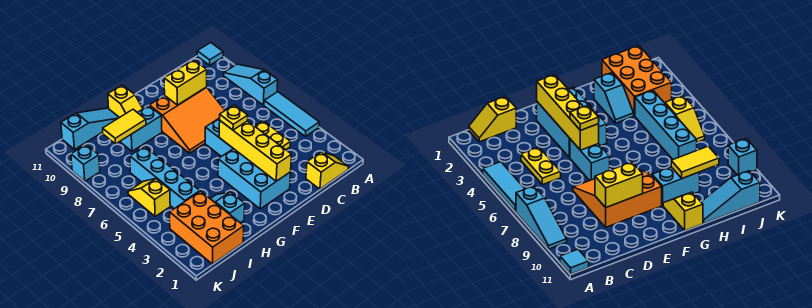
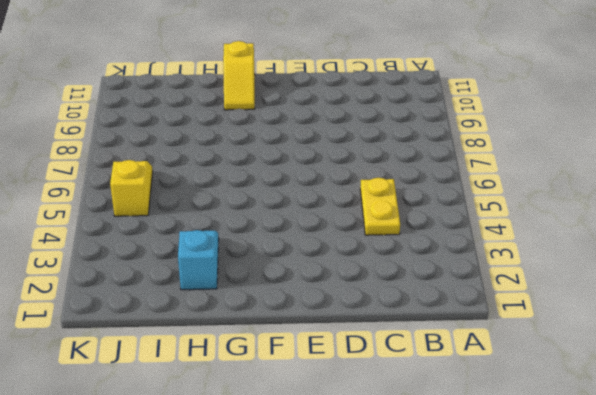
none -> cyan tile A4:A6 level 1
none -> cyan slope A7:A9 level 1 top 7
none -> cyan tile A11 level 1

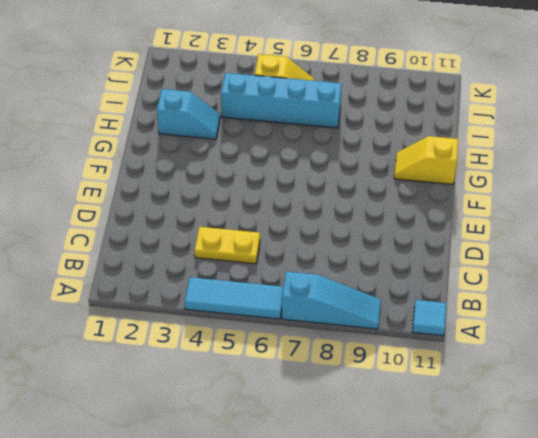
none -> yellow slope B1:C1 level 1 top C
none -> orange slope D7:F9 level 1 top 9
none -> cyan brick E2:F4 level 1

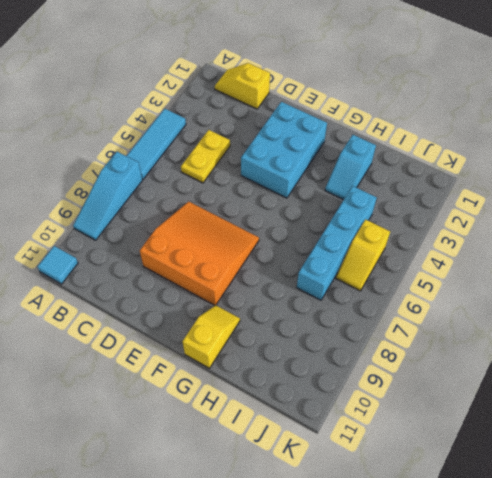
none -> cyan brick E5:E6 level 1
none -> cyan brick G9:H9 level 1
none -> cyan slope H11:J11 level 1 top J

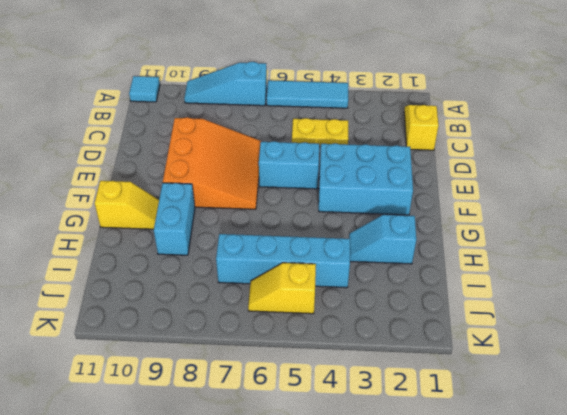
none -> cyan slope H11:J11 level 1 top J
none -> orange brick I1:J3 level 1
none -> cyan brick K9 level 1

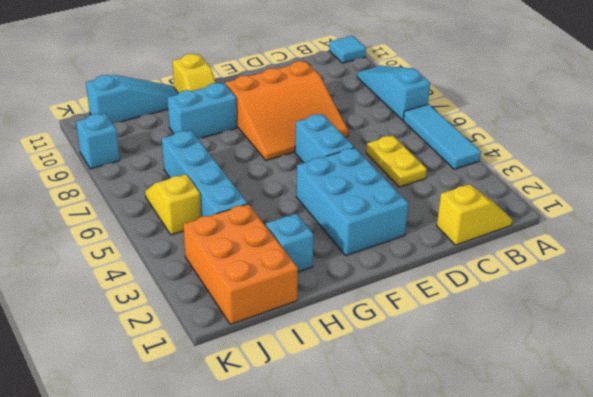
none -> yellow brick D9:E9 level 2
none -> yellow brick E2:E5 level 2
none -> yellow tile H9:I9 level 2

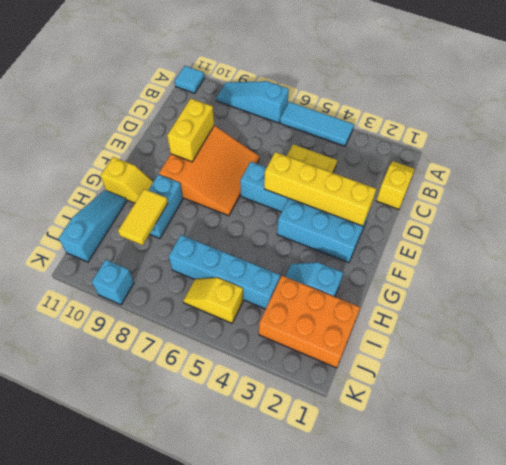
none -> yellow plate E5 level 3

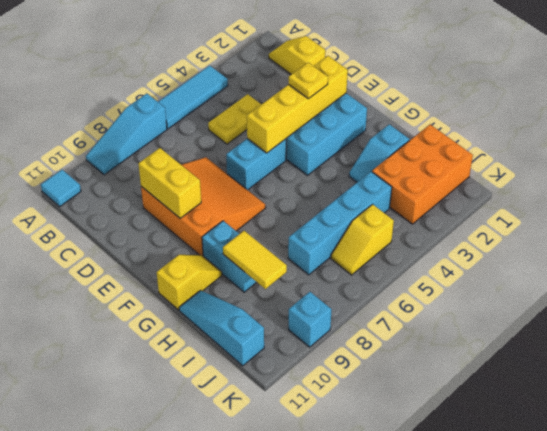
yellow plate E3 level 3 -> yellow plate E5 level 3

